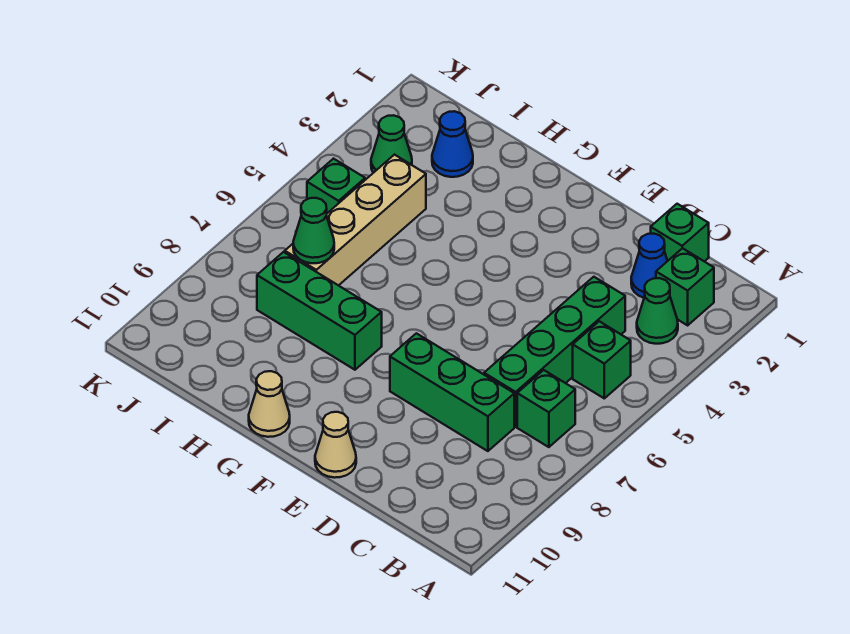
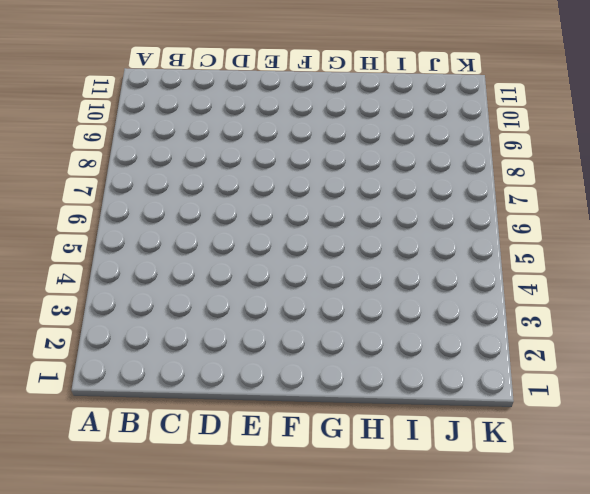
none -> green brick B2 level 1
none -> green cone B3 level 1
none -> green brick B5 level 1

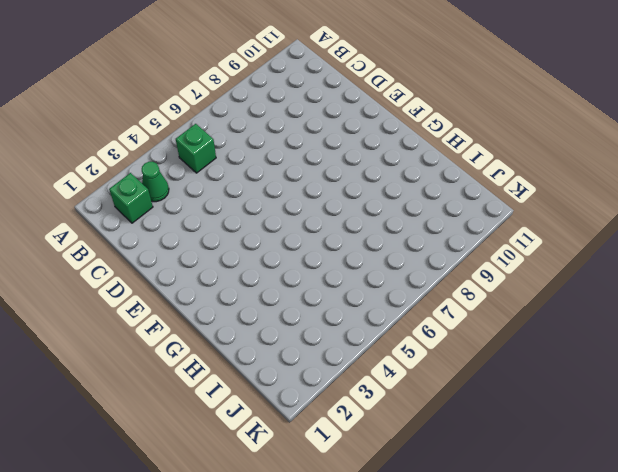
none -> green brick B7 level 1
none -> green brick C1 level 1
none -> blue cone C2 level 1

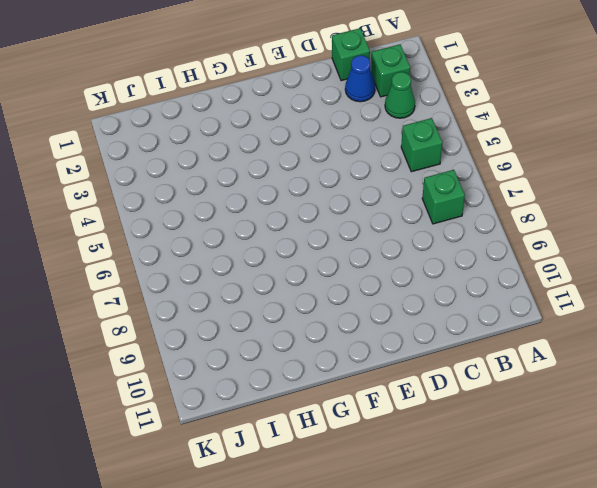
none -> green brick C4:C7 level 1
none -> green brick C8:E8 level 1
none -> tan cone E11 level 1

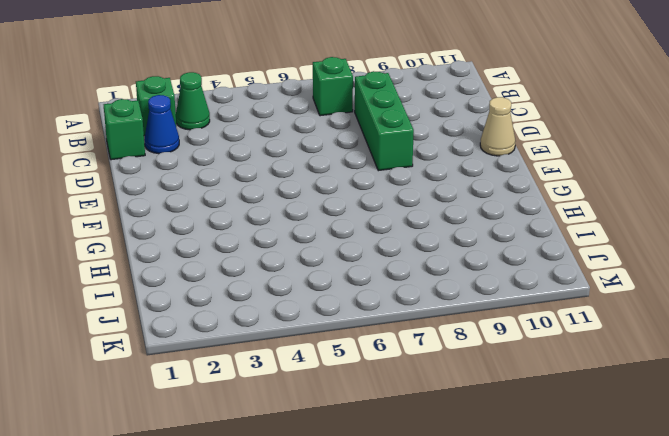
none -> green brick B5 level 1
none -> green brick C4:C7 level 1
none -> green brick G8:I8 level 1

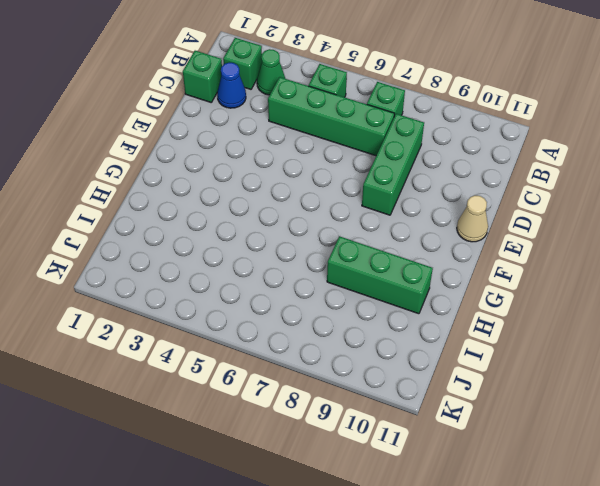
green brick H8:H10 level 1 -> green brick G8:I8 level 1
none -> tan cone G11 level 1
none -> blue cone I2 level 1
none -> tan brick I4:I7 level 1

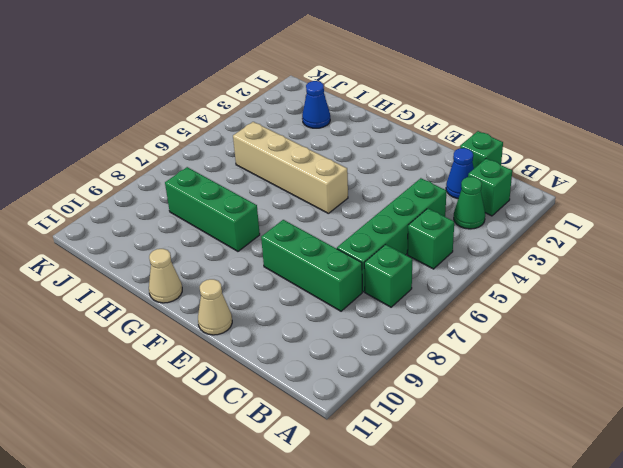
tan brick F5:I5 level 1 -> tan brick I4:I7 level 1
none -> green cone J3 level 1
none -> green brick J5 level 1
none -> green cone I7 level 2

